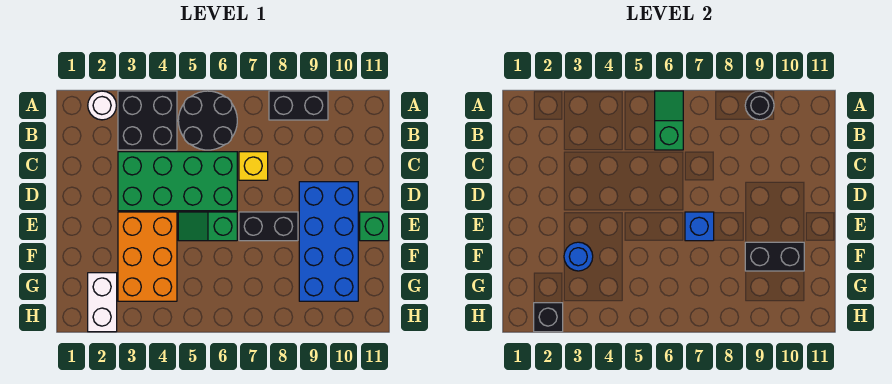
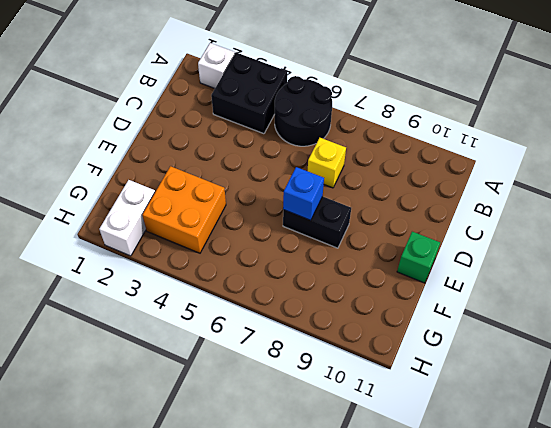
white brick A2 level 1 -> white round brick A2 level 1
orange brick F3:G4 level 1 -> orange brick E3:G4 level 1
none -> black brick A8:A9 level 1
none -> green brick C3:D6 level 1
none -> blue brick D9:G10 level 1

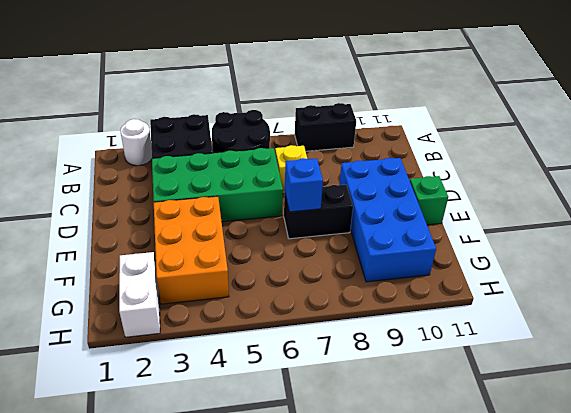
none -> green slope E5:E6 level 1 top 6
none -> green slope A6:B6 level 2 top B
none -> black round brick A9 level 2

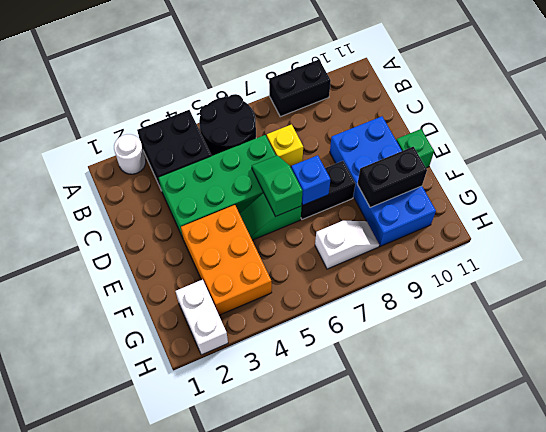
green slope D6:E6 level 2 top E -> green slope A6:B6 level 2 top B
white slope G7:G8 level 1 top 7 -> none
none -> black round brick A9 level 2
none -> blue round brick F3 level 2
none -> black brick H2 level 2

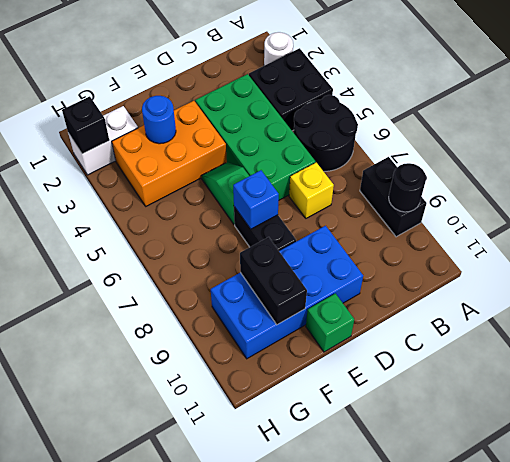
none -> green slope A6:B6 level 2 top B

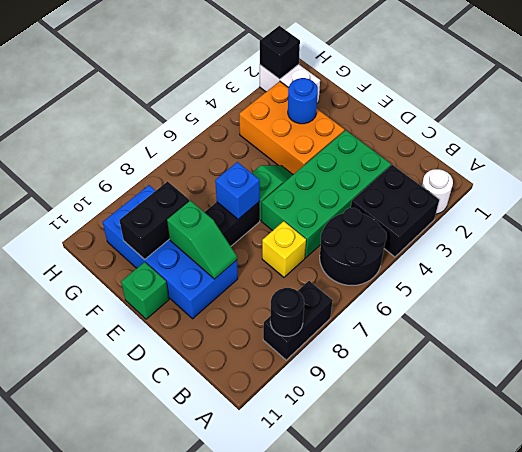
green slope D9:E9 level 2 top E -> green slope A6:B6 level 2 top B

